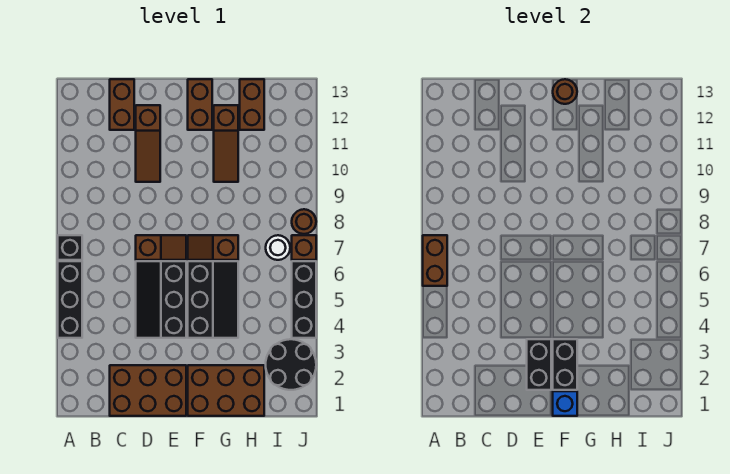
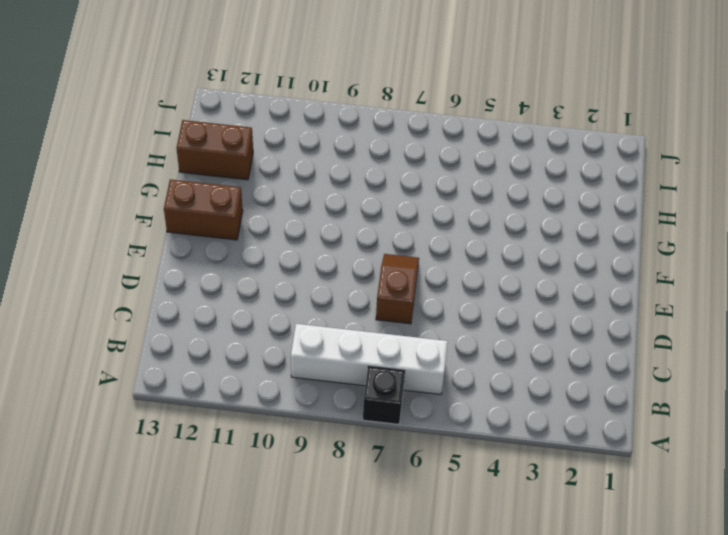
white brick B6:B9 level 1 -> none
none -> black brick A4:A6 level 1
none -> brown brick C1:E2 level 1
none -> brown brick C12:C13 level 1

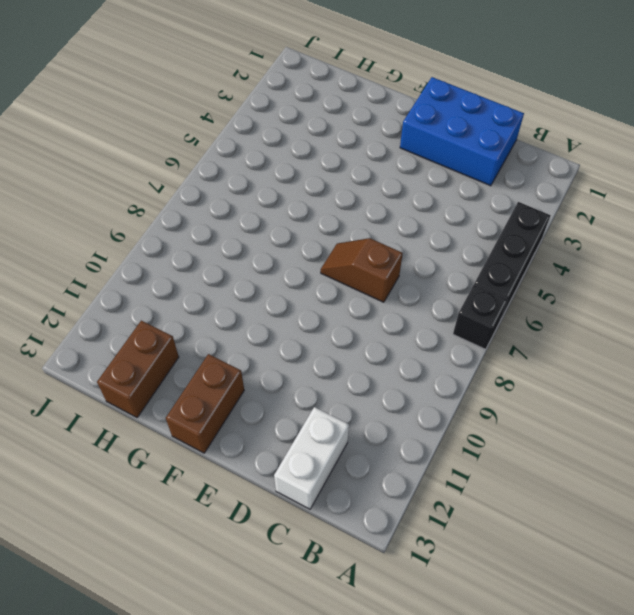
blue brick C1:E2 level 1 -> brown brick C1:E2 level 1
white brick C12:C13 level 1 -> brown brick C12:C13 level 1
none -> black slope D4:E6 level 1 top E
none -> brown slope D10:D12 level 1 top 12
none -> brown brick F1:H2 level 1

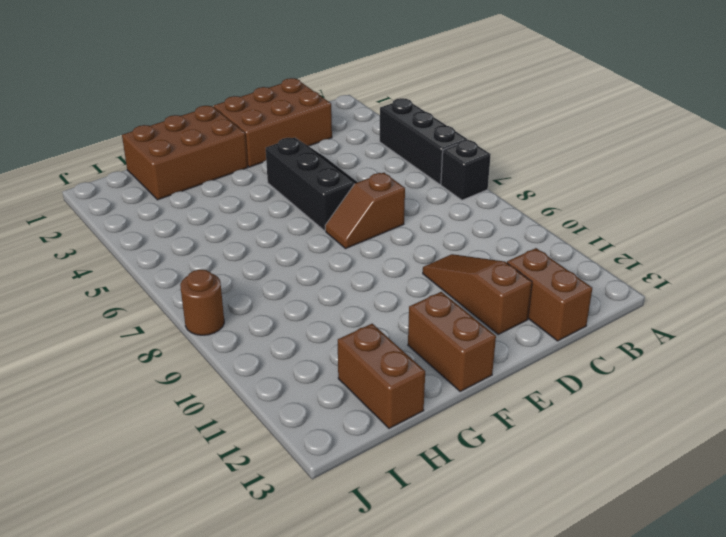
none -> black slope F4:G6 level 1 top F
none -> brown slope F7:G7 level 1 top G
none -> brown slope G10:G12 level 1 top 12

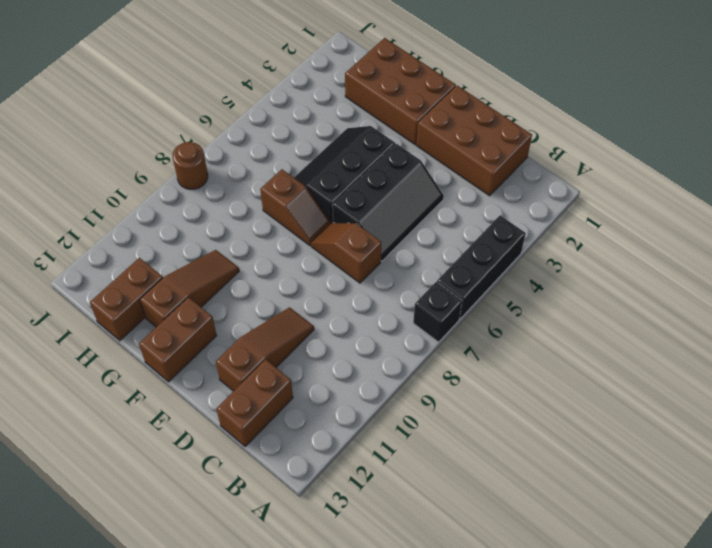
none -> black round brick I2:J3 level 1
none -> white round brick I7 level 1
none -> black brick J4:J6 level 1

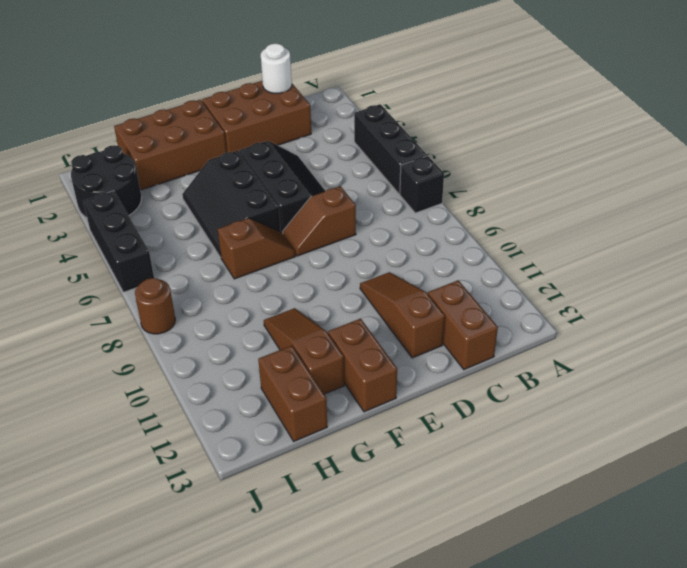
white round brick C1 level 2 -> white round brick I7 level 1
none -> brown brick J7 level 1
none -> brown brick A6:A7 level 2
none -> black brick E2:E3 level 2

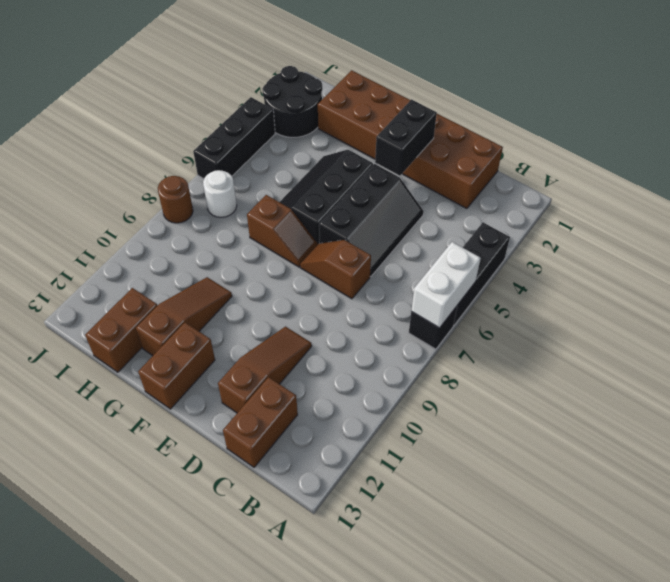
white brick A6:A7 level 2 -> brown brick A6:A7 level 2
none -> brown brick J7 level 1
none -> blue brick F1 level 2
none -> black brick F2:F3 level 2

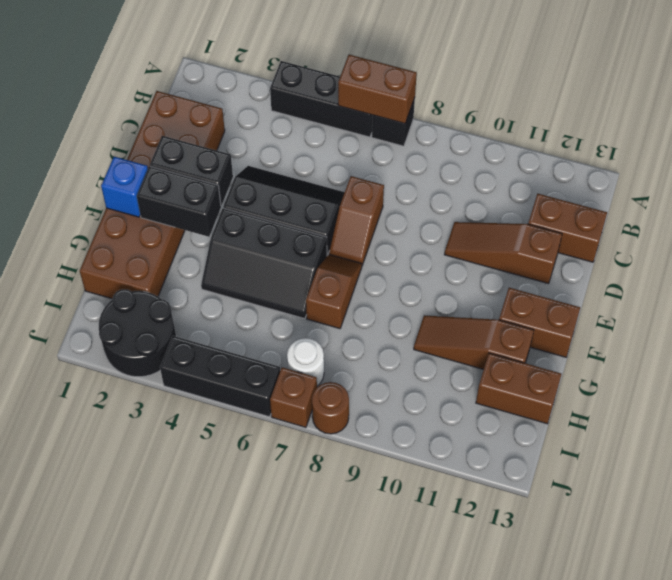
none -> brown round brick F13 level 2

